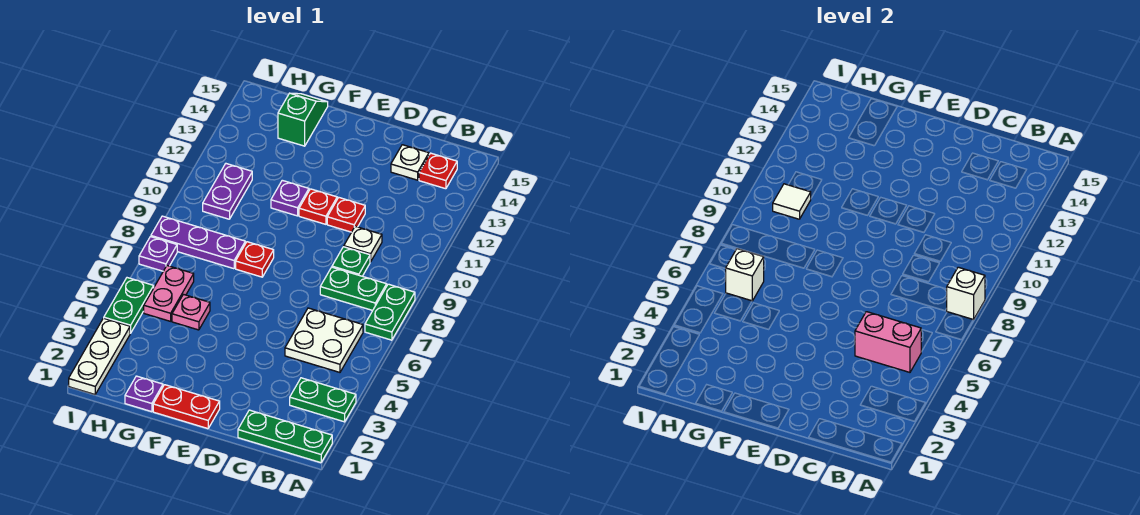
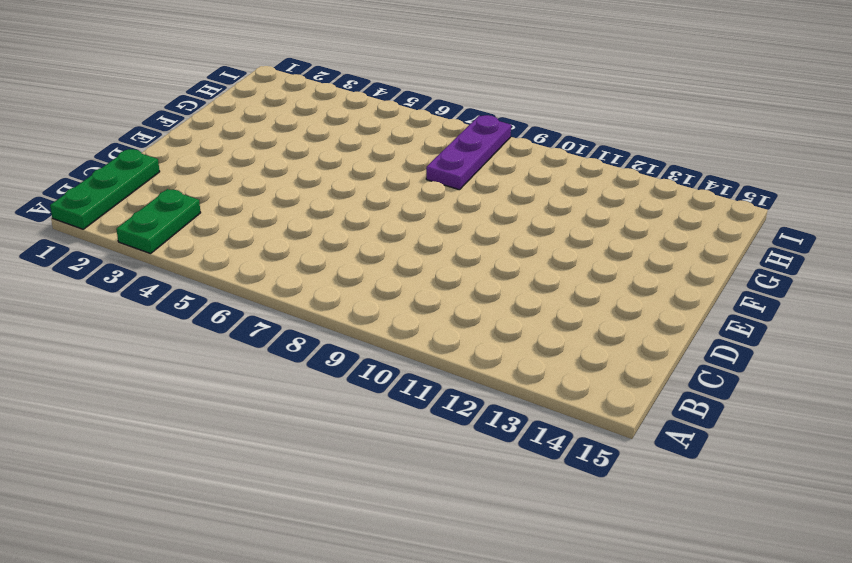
none -> green plate A7:A8 level 1
none -> white plate B5:C6 level 1
none -> green plate B8:C8 level 1

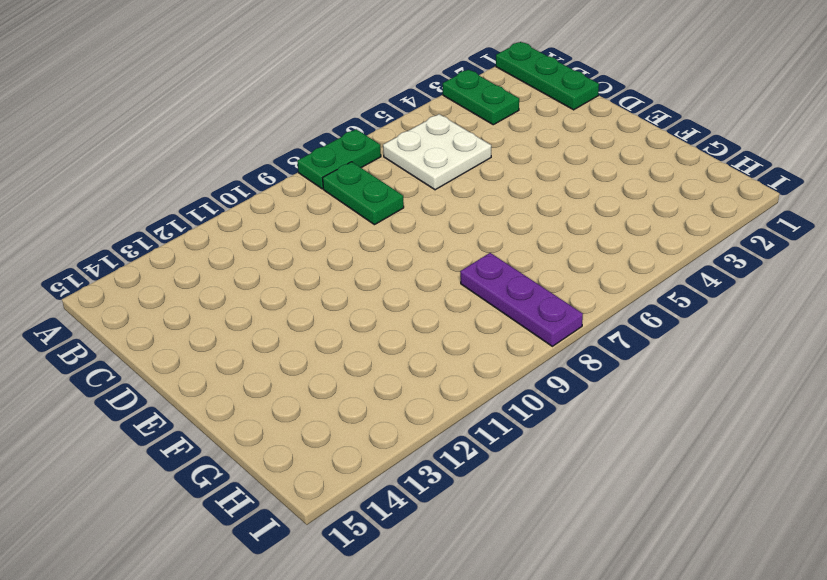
none -> red plate B14 level 1
none -> green plate C9 level 1
none -> white plate C10 level 1

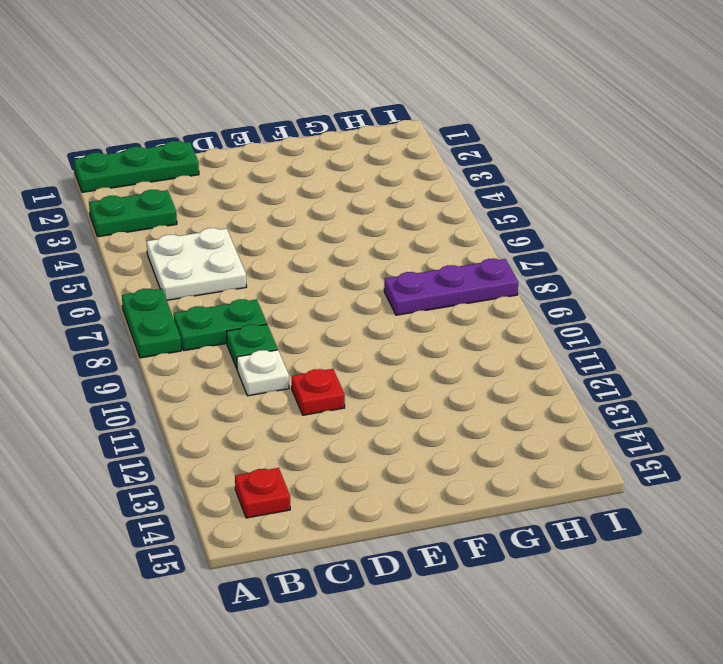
none -> white plate C14 level 1
none -> red plate E1:F1 level 1
none -> red plate E11 level 1

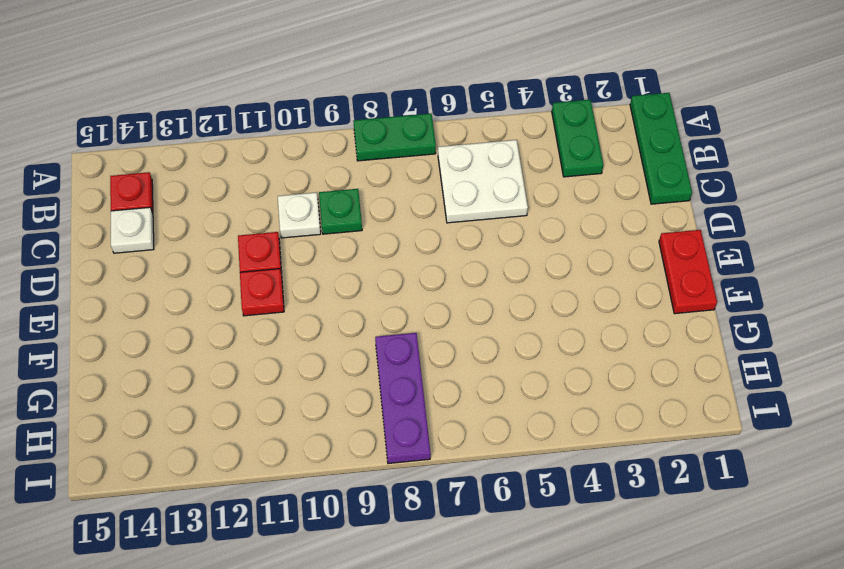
none -> green plate B8:C8 level 1
none -> red plate F8 level 1
none -> purple plate F11 level 1

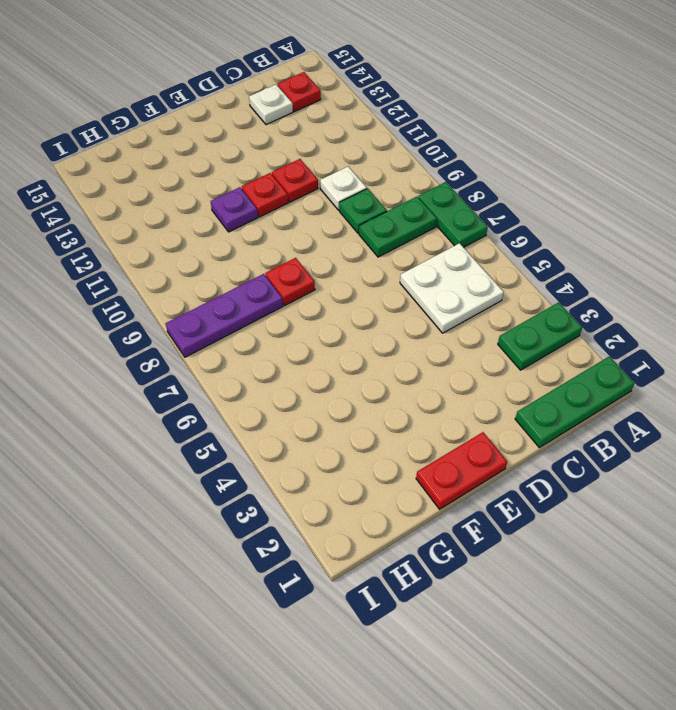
none -> purple plate G1 level 1
none -> pink plate G5 level 1
none -> green slope G14:G15 level 1 top 14

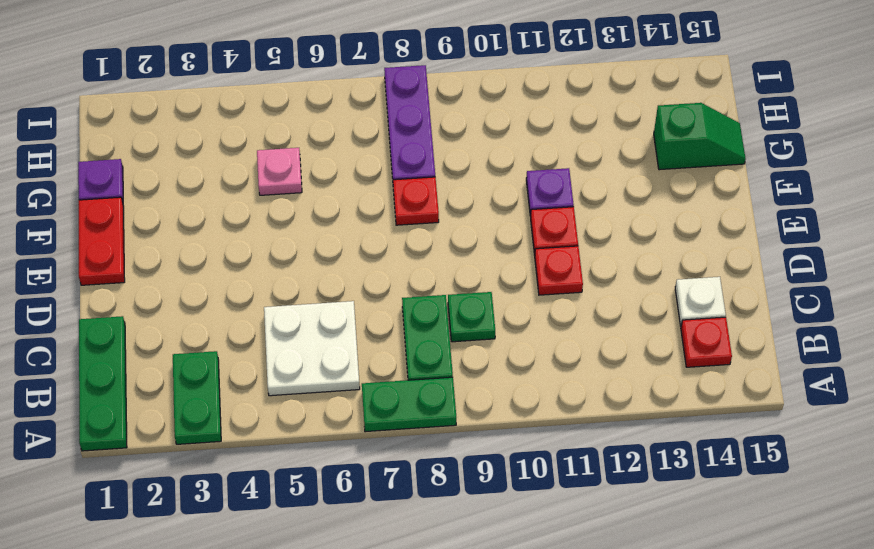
none -> white plate C10 level 1
none -> pink plate H5:H6 level 1
none -> purple plate H10:H11 level 1

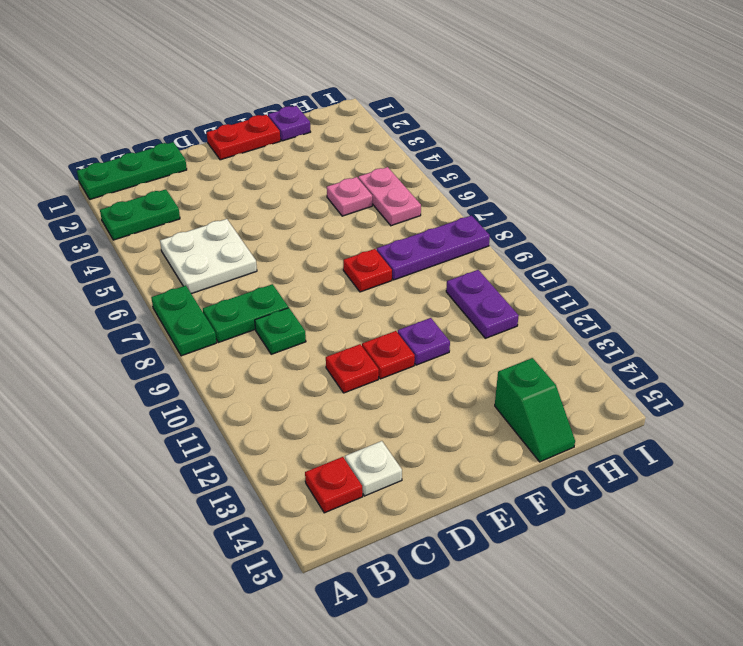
none -> white plate C10 level 1
none -> white plate I1:I3 level 1
none -> green plate I4:I5 level 1

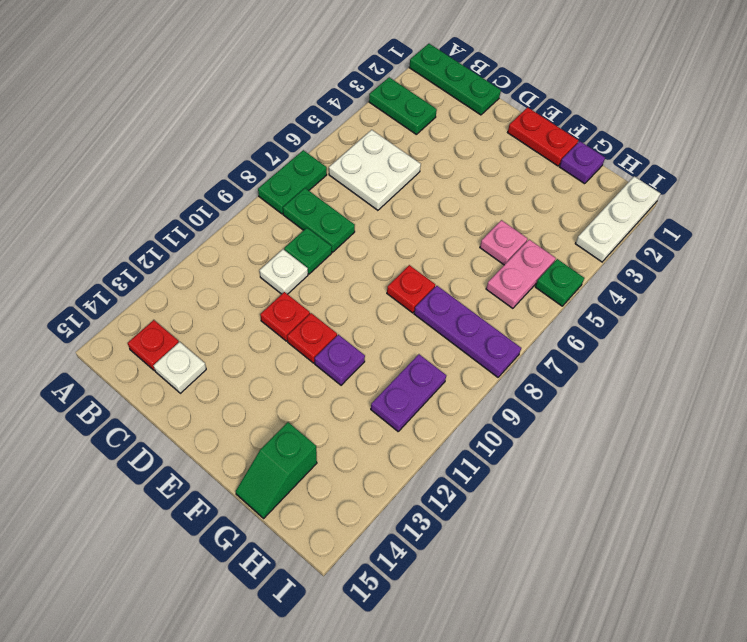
green plate I5 level 1 -> green plate I4:I5 level 1
none -> purple plate I7 level 1
none -> white brick A8 level 2
none -> pink brick B5:C5 level 2

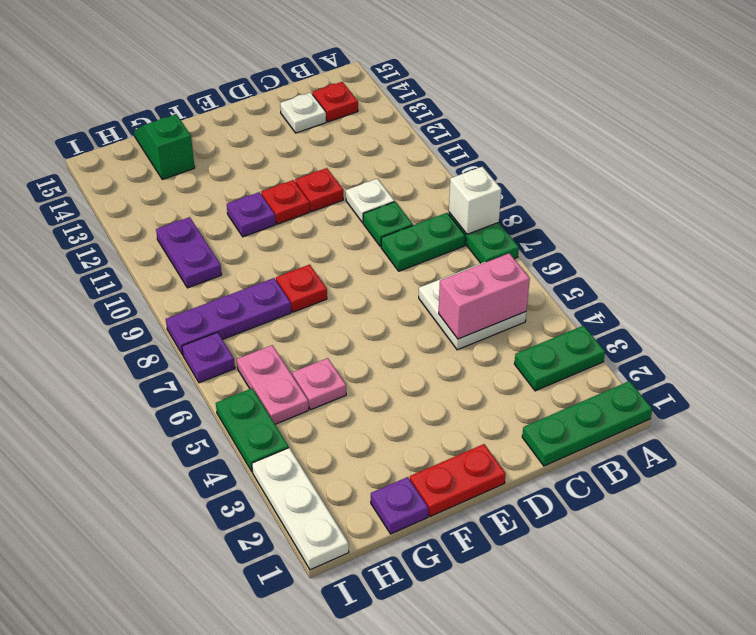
none -> white brick H6 level 2
none -> white tile H10 level 2

